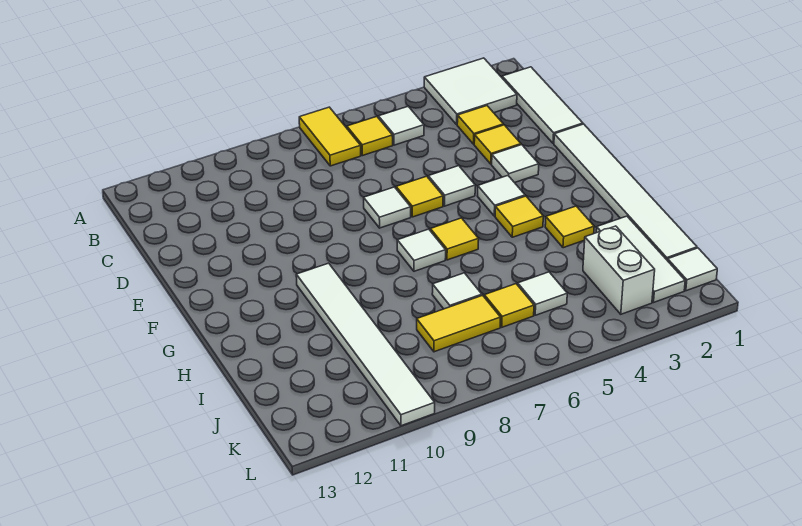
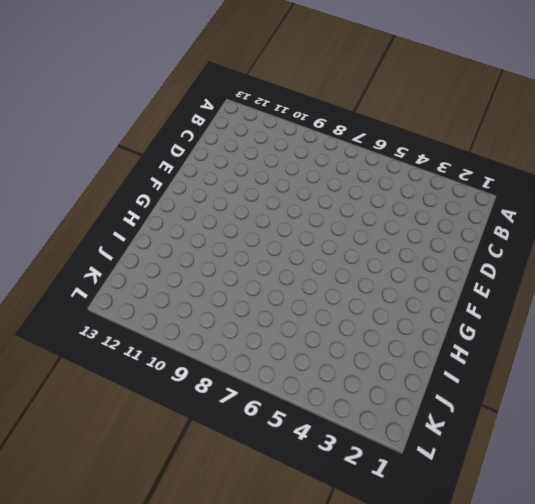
none -> white tile A2:B3 level 1
none -> yellow tile A7:B7 level 1
none -> white tile B1:D1 level 1

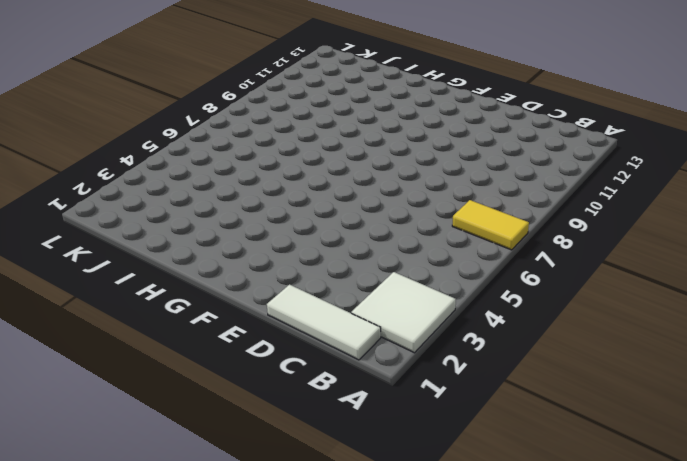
none -> white tile B5 level 1
none -> yellow tile B6 level 1
none -> yellow tile C3 level 1

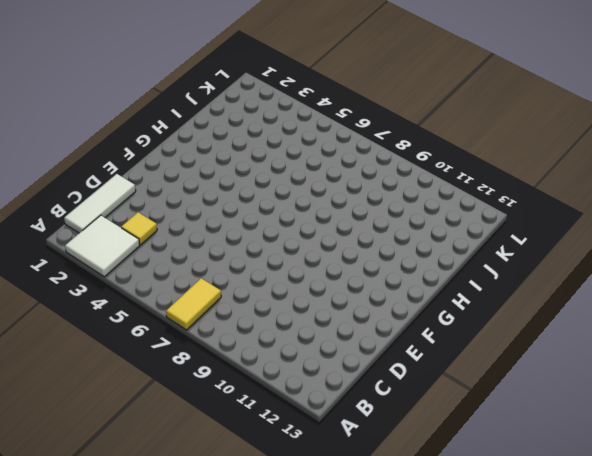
none -> white tile B5 level 1
none -> yellow tile B6 level 1
none -> yellow tile D3 level 1

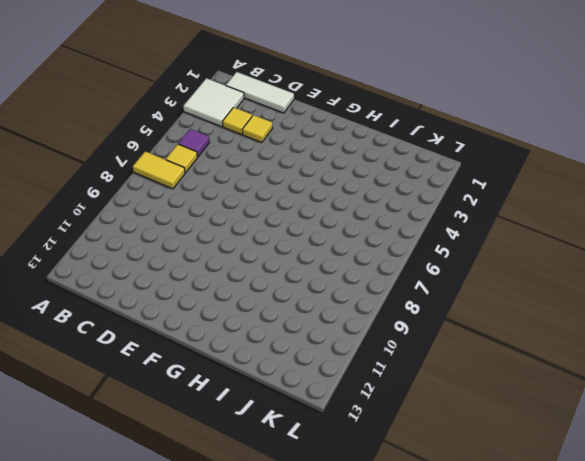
purple tile B5 level 1 -> white tile B5 level 1
none -> white tile E1:J1 level 1
none -> white tile E3 level 1
none -> white tile E5 level 1

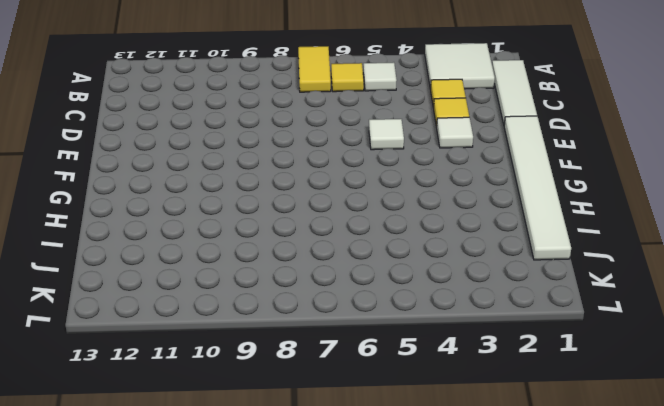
none -> yellow tile E6 level 1
none -> white tile E7 level 1
none -> white tile F4 level 1

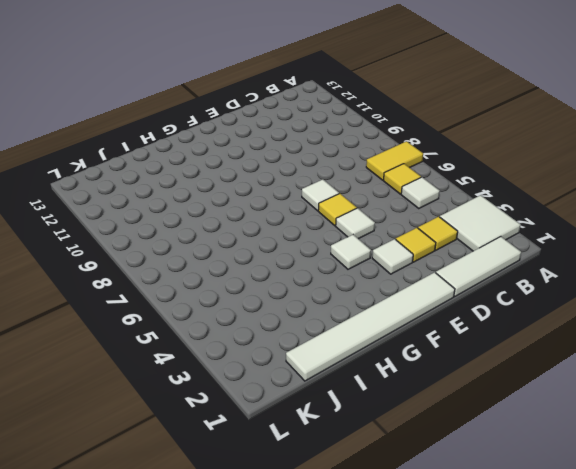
none -> yellow tile G4 level 1
none -> yellow tile G6 level 1
none -> white tile G7 level 1

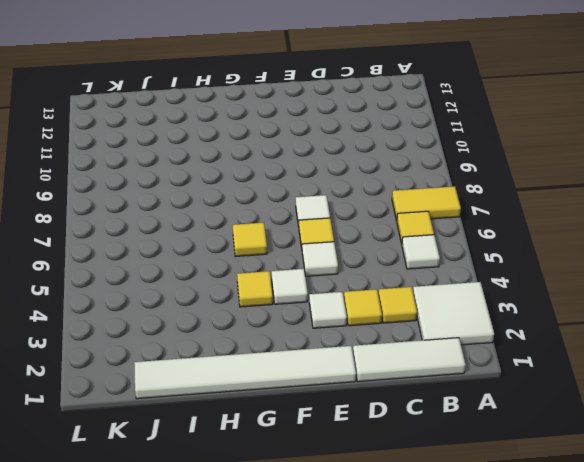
none -> white tile G7 level 1
none -> white tile G10:L10 level 1
none -> yellow tile H3 level 1

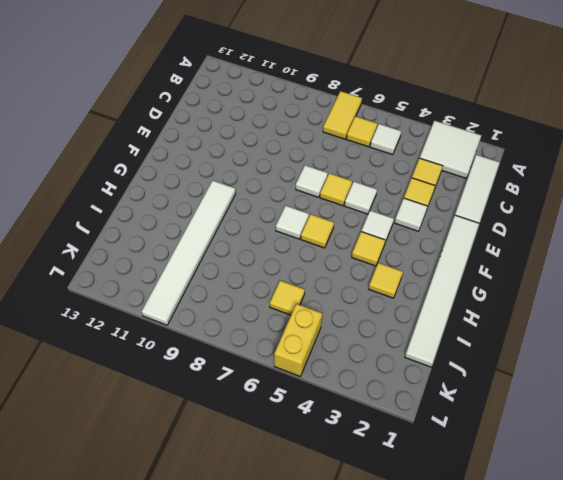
yellow brick K5:L5 level 1 -> none
none -> white tile I2:K2 level 1
none -> white tile I7 level 1
none -> white brick J3:K3 level 1

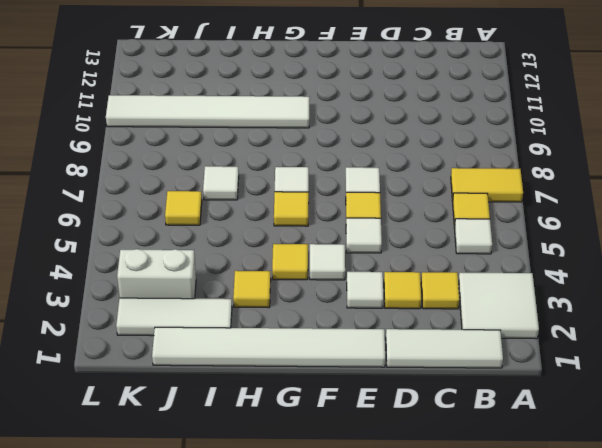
none -> white tile J5 level 1
none -> yellow tile J7:J8 level 1
none -> white tile K1 level 1

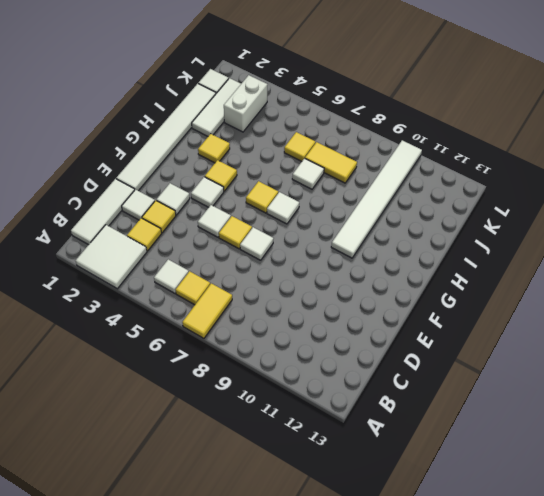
white tile D2 level 1 -> white tile J5 level 1

